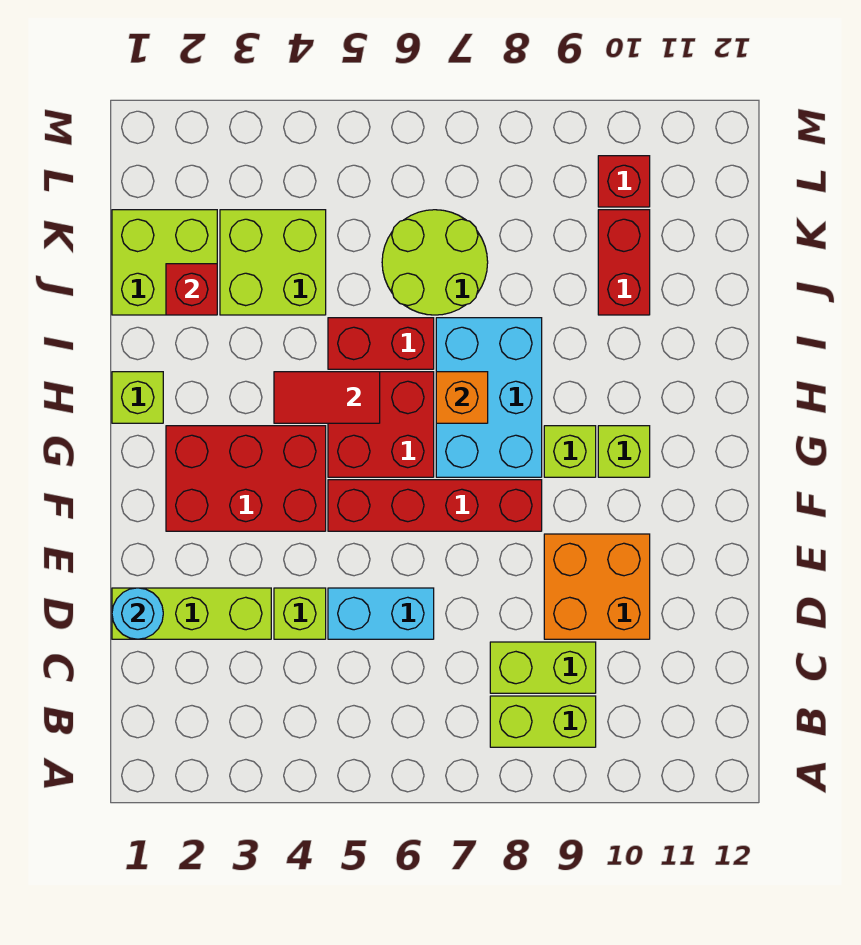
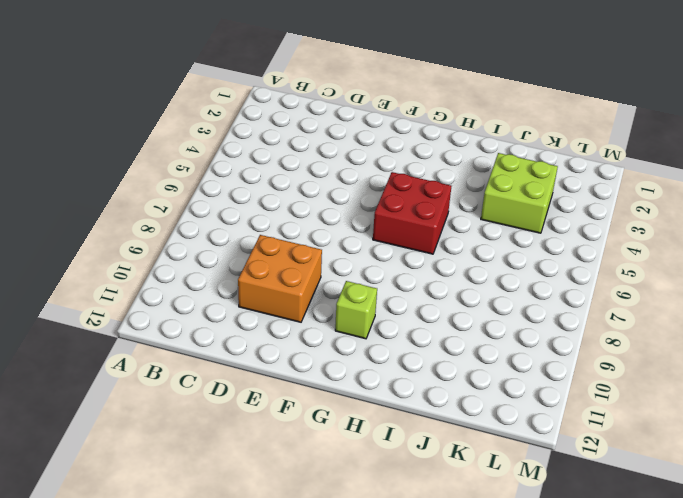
none -> lime brick B8:B9 level 1
none -> lime brick C8:C9 level 1
none -> lime brick D1:D3 level 1

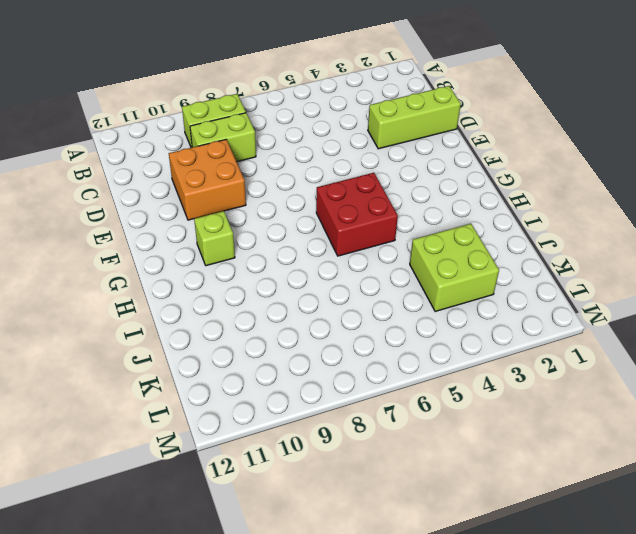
none -> lime brick D4 level 1
none -> cyan brick D5:D6 level 1
none -> red brick F2:G4 level 1

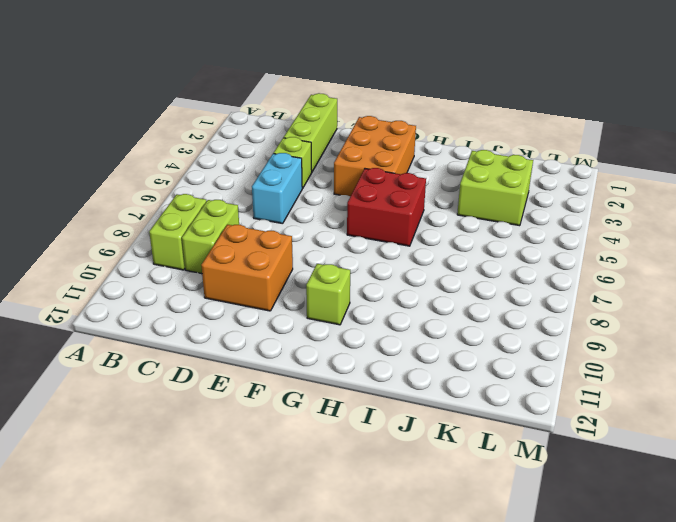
orange brick F2:G4 level 1 -> red brick F2:G4 level 1
none -> red brick F5:F8 level 1
none -> cyan brick G7:I8 level 1
none -> lime brick G9 level 1

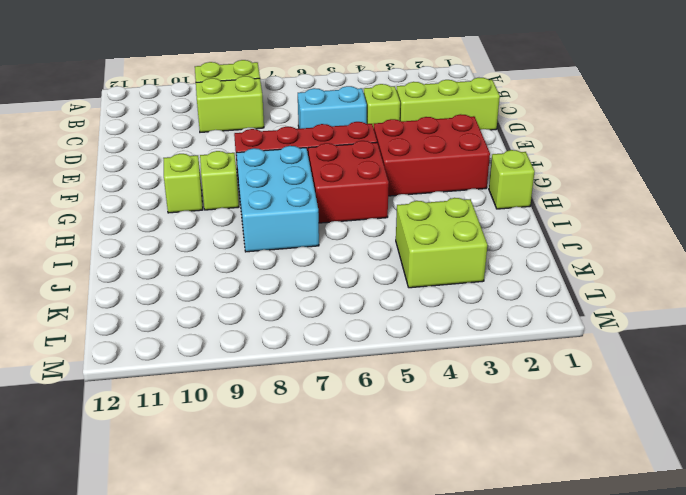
none -> orange brick D9:E10 level 1
none -> red brick I5:I6 level 1
none -> lime brick J1:K2 level 1

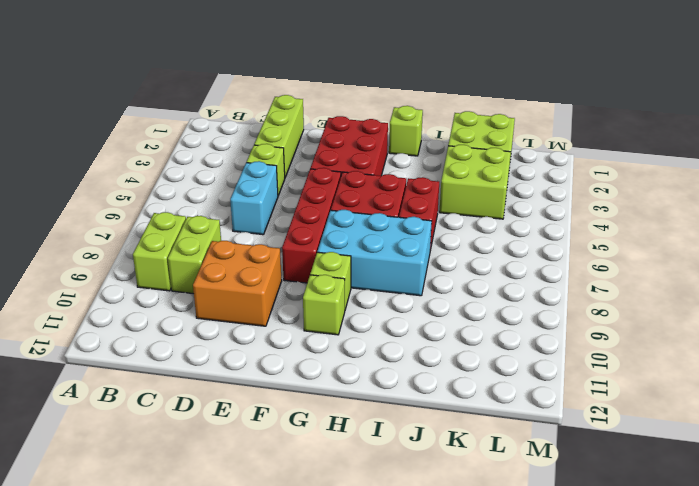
none -> lime round brick J6:K7 level 1
none -> red brick J10:K10 level 1
none -> red brick L10 level 1

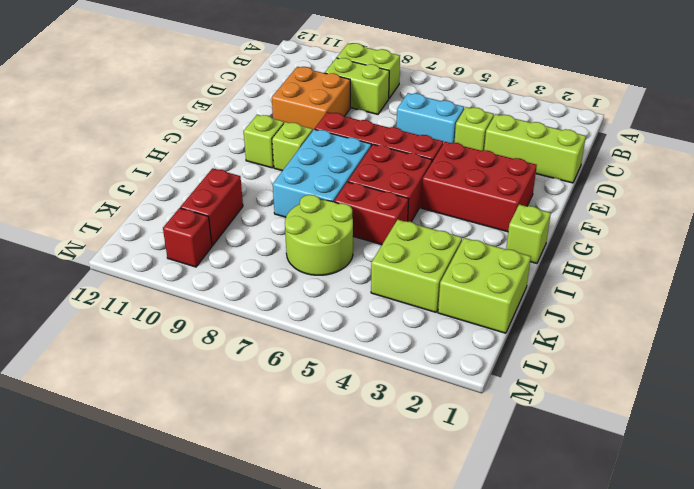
none -> cyan round brick D1 level 2
none -> red tile H4:H5 level 2
none -> orange brick H7 level 2

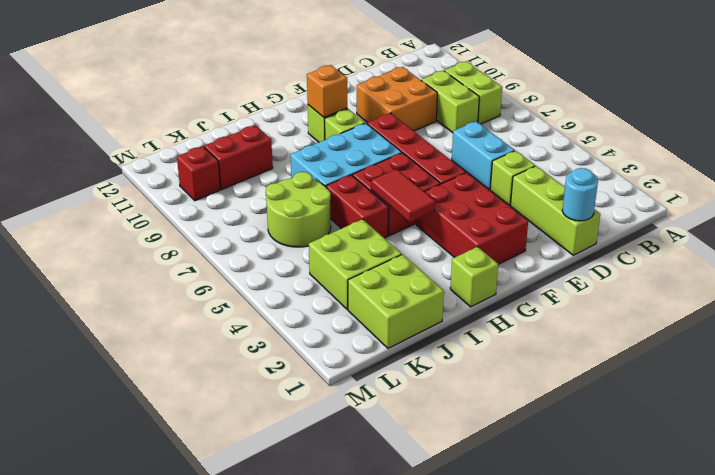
orange brick G10 level 2 -> orange brick H7 level 2
none -> red brick J2 level 2

